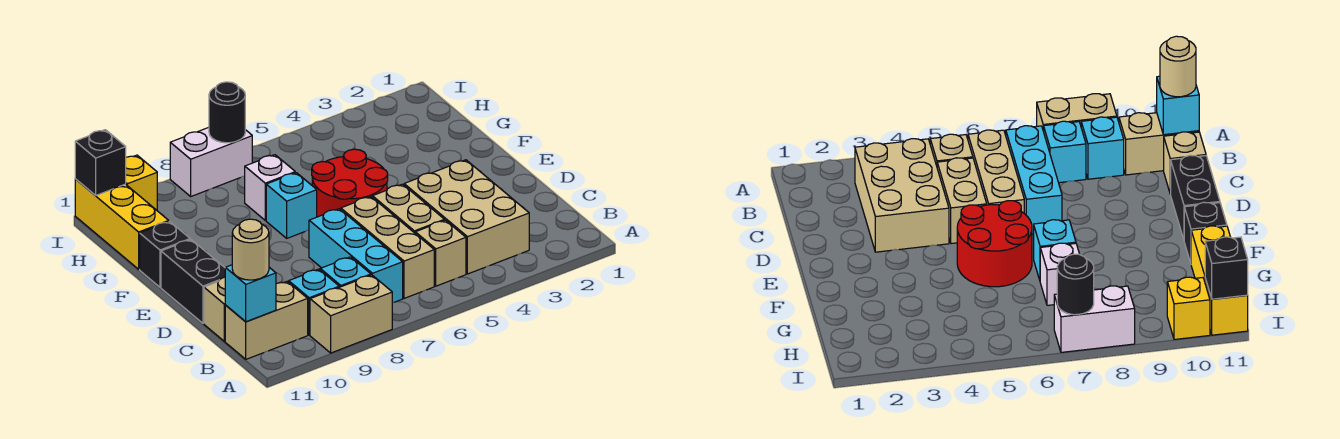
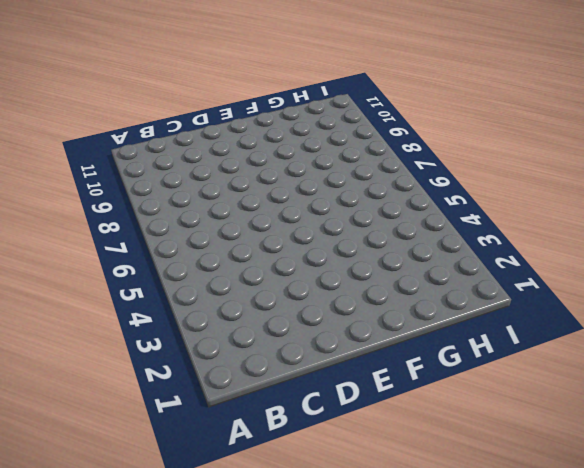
none -> tan brick A8:A9 level 1
none -> tan brick B3:D4 level 1
none -> tan brick B5 level 1

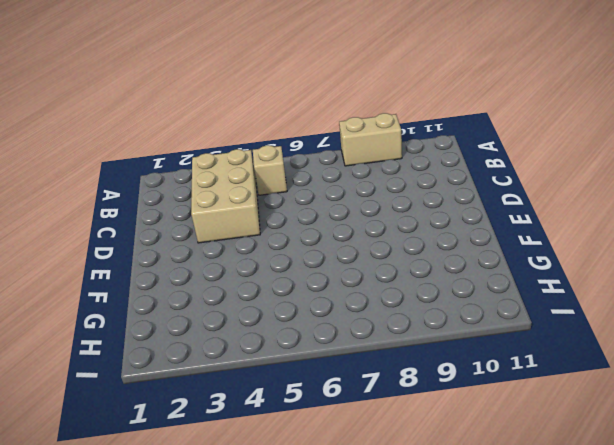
none -> tan brick B6:D6 level 1
none -> cyan brick B7:D7 level 1
none -> cyan brick B8 level 1

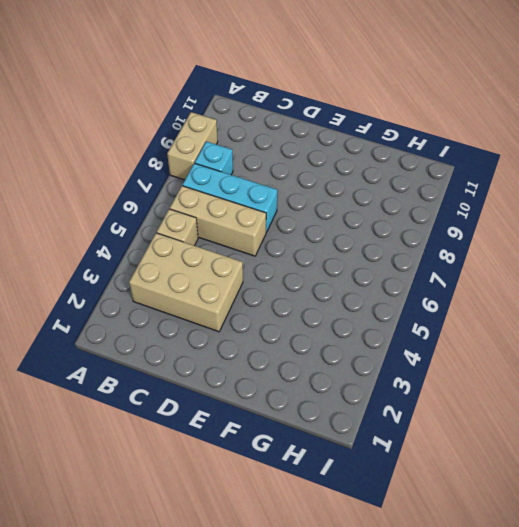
none -> cyan brick B9 level 1
none -> tan brick B10:B11 level 1
none -> tan brick C5:D5 level 1

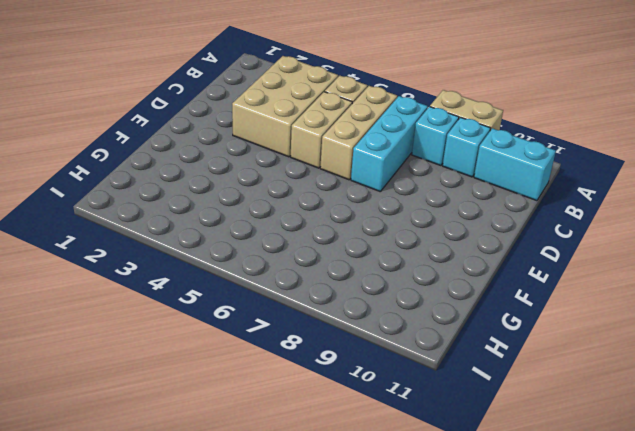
cyan brick B10:B11 level 1 -> tan brick B10:B11 level 1
none -> tan brick C11 level 1
none -> black brick D11:E11 level 1
none -> red round brick E5:F6 level 1

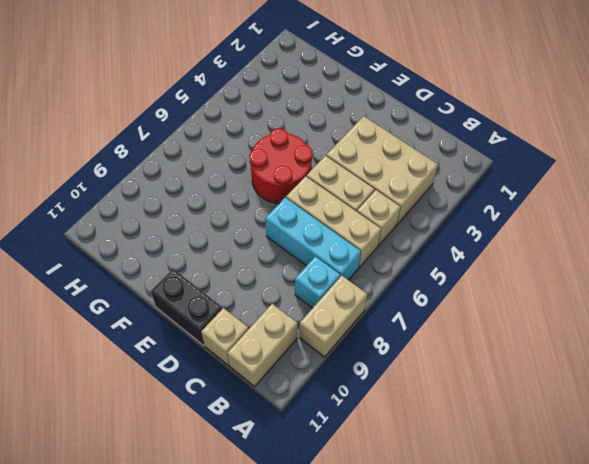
none -> cyan brick B9 level 1
none -> cyan brick F7 level 1
none -> black brick F11 level 1

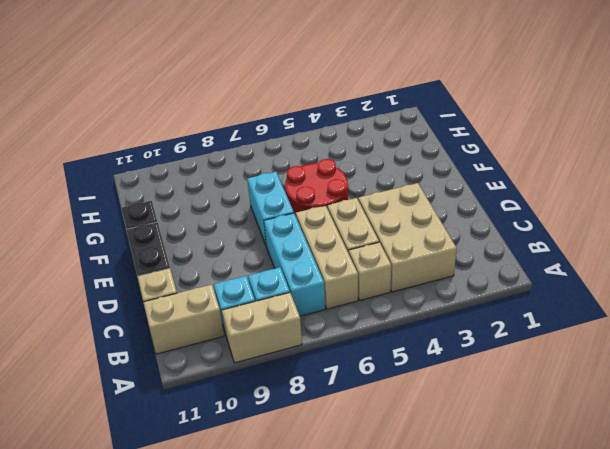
cyan brick E7:F7 level 1 -> cyan brick F7 level 1
none -> white brick G7 level 1
none -> yellow brick G11:I11 level 1
none -> white brick I7:I8 level 1

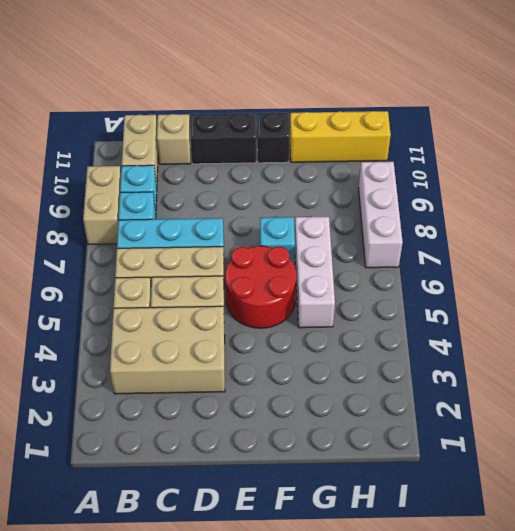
white brick G5:G7 level 1 -> white brick G7 level 1
white brick I7:I9 level 1 -> white brick I7:I8 level 1
none -> yellow brick I10 level 1
none -> cyan brick B11 level 2
none -> black round brick I7 level 2

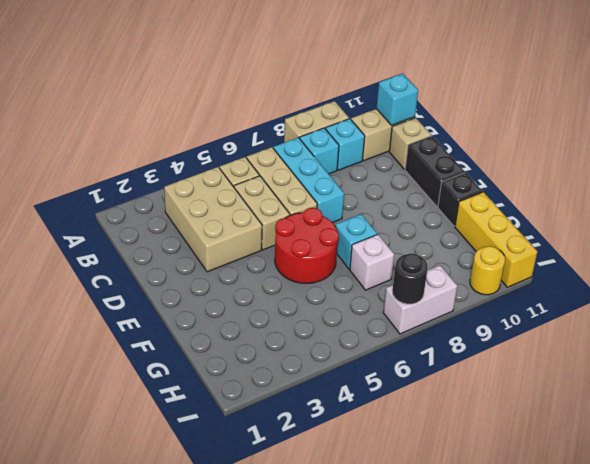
yellow round brick I10 level 1 -> yellow brick I10 level 1
none -> black brick I11 level 2
none -> tan round brick B11 level 3

